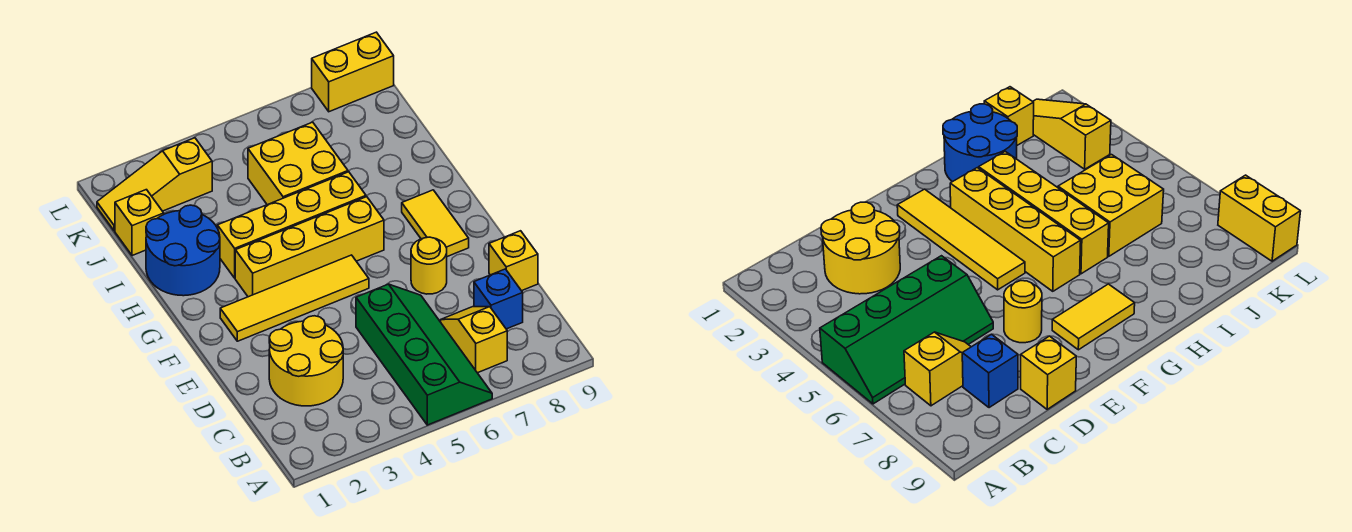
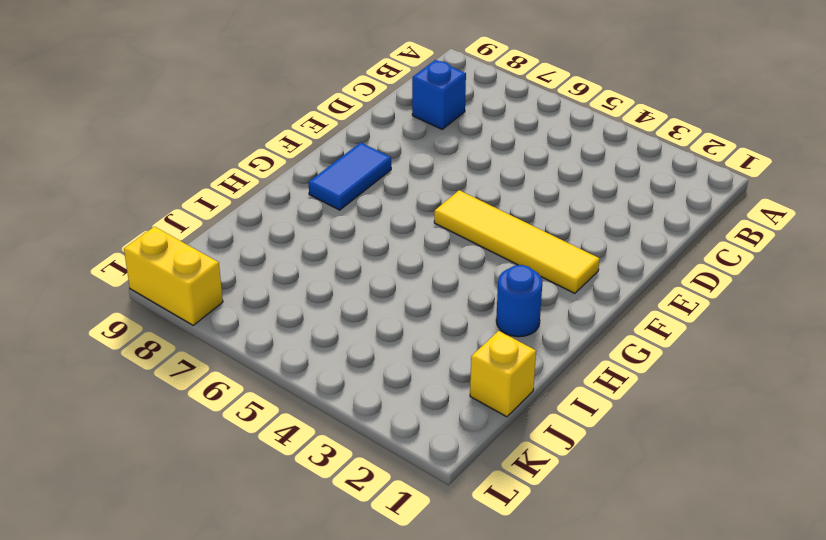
blue tile F8:G8 level 1 -> yellow tile F8:G8 level 1
blue round brick H2 level 1 -> blue round brick H1:I2 level 1
none -> green slope A5:D6 level 1 top 5
none -> yellow slope B7:C7 level 1 top B
none -> yellow round brick C2:D3 level 1

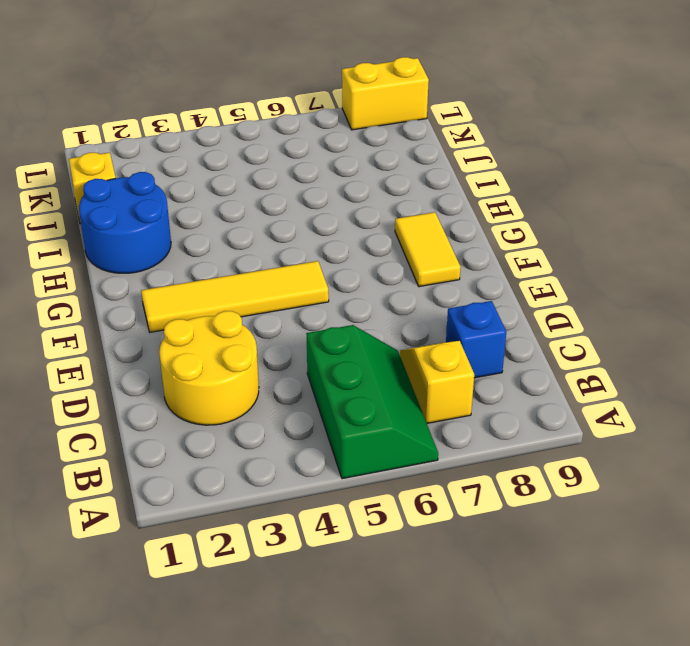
green slope A5:C6 level 1 top 5 -> green slope A5:D6 level 1 top 5
none -> yellow brick D9 level 1
none -> yellow round brick E7 level 1
none -> yellow brick G3:G6 level 1

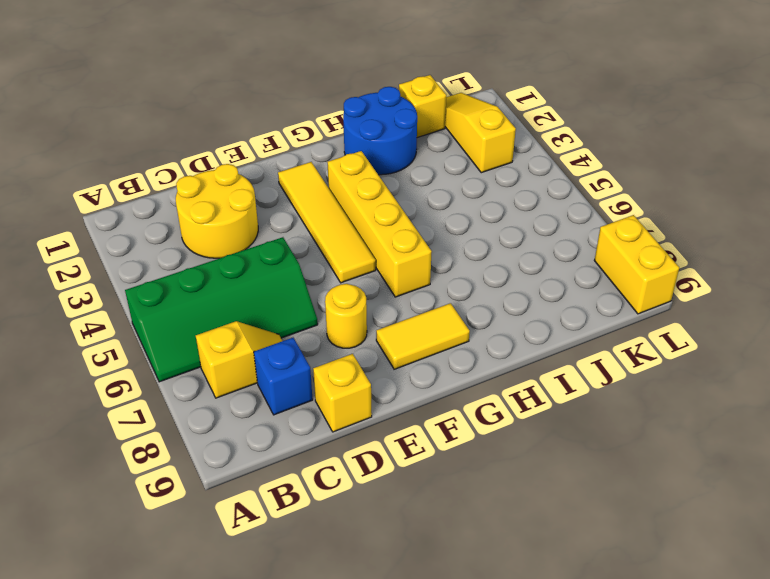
none -> yellow brick H3:H6 level 1
none -> yellow brick I5:J6 level 1

